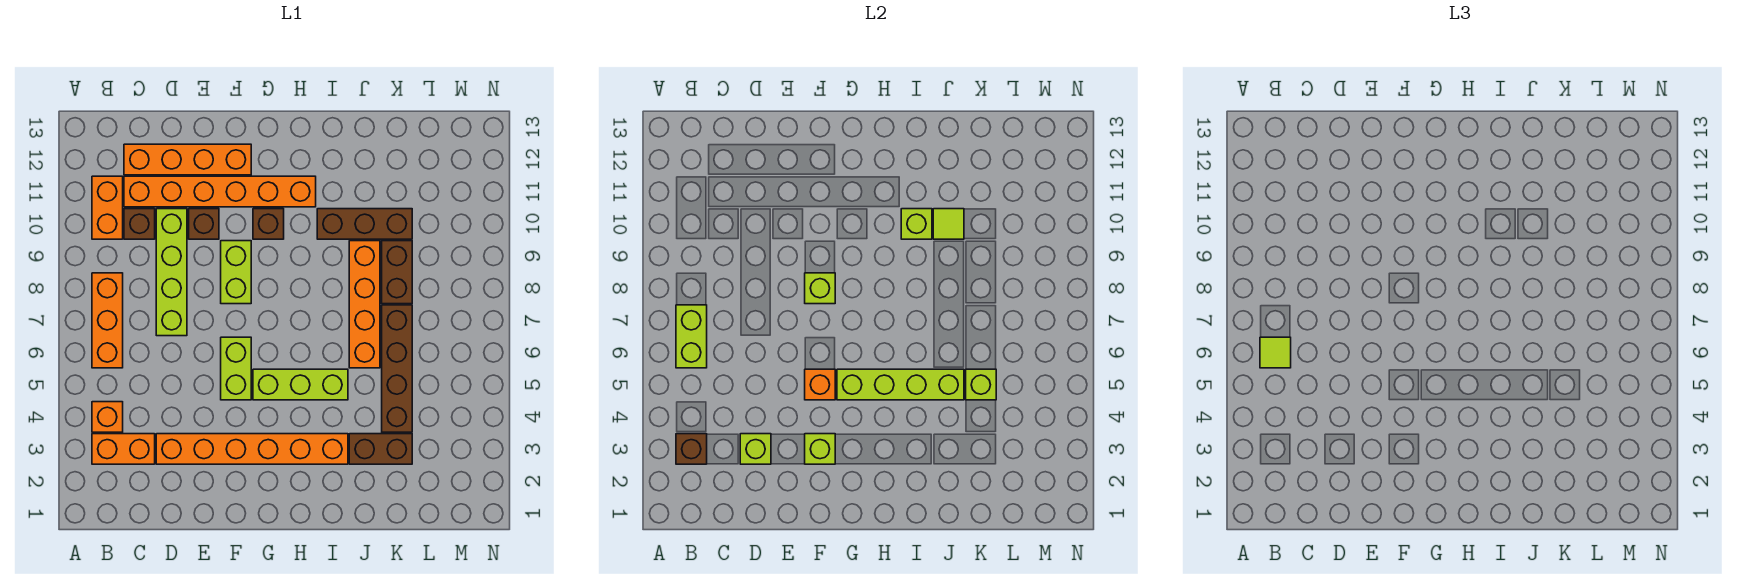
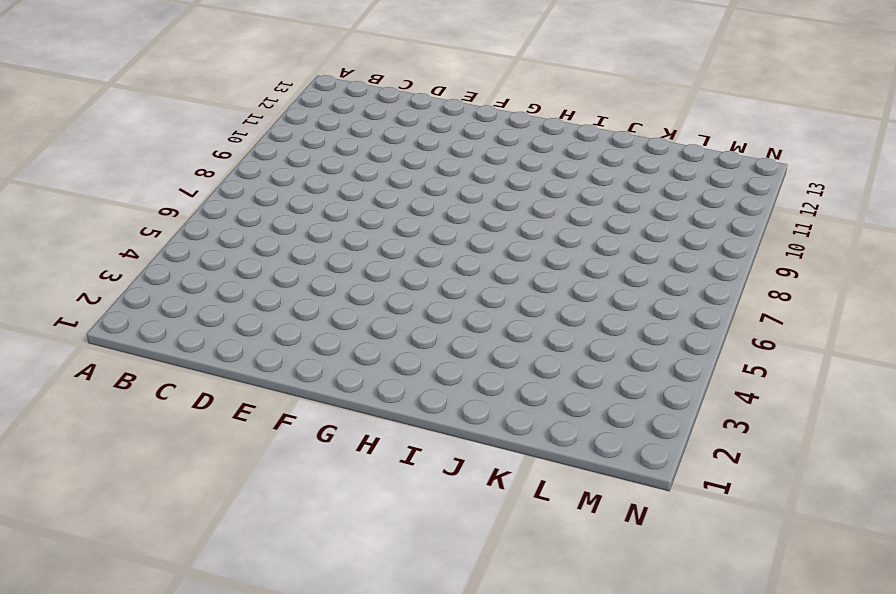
none -> orange brick B3:C3 level 1
none -> orange brick B4 level 1
none -> orange brick B6:B8 level 1
none -> orange brick B10:B11 level 1

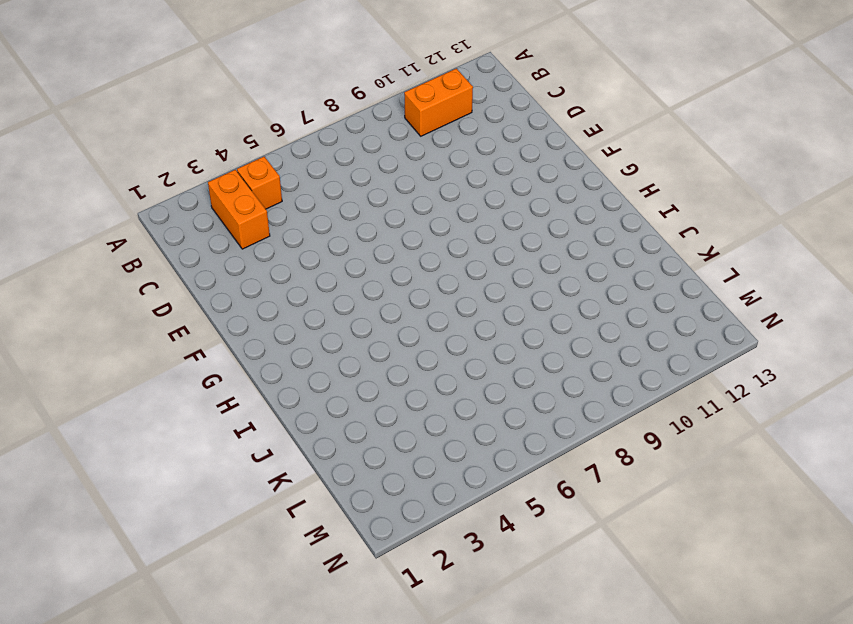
none -> orange brick B6:B8 level 1
none -> brown brick C10 level 1
none -> orange brick C11:H11 level 1
none -> orange brick C12:F12 level 1

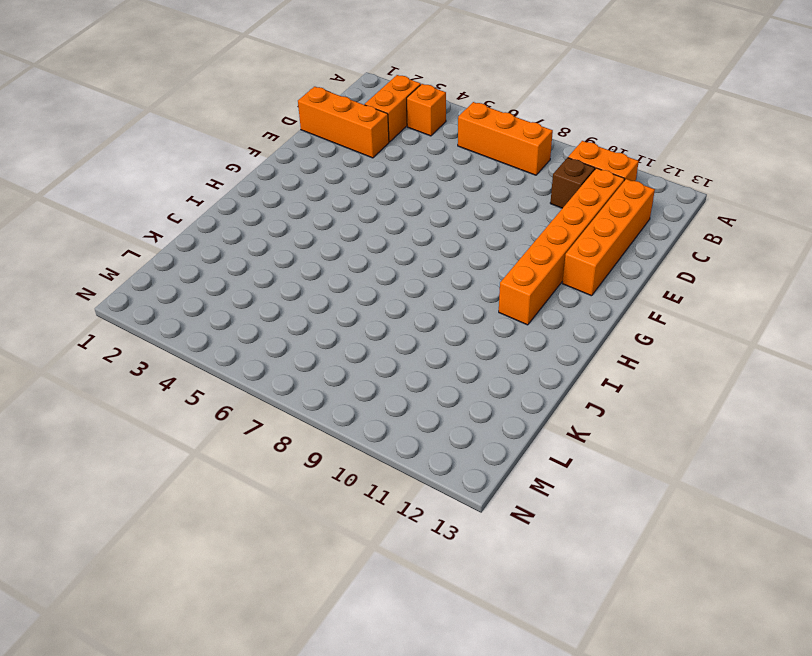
orange brick D1:D3 level 1 -> orange brick D3:I3 level 1
none -> lime brick D7:D10 level 1
none -> brown brick E10 level 1
none -> lime brick F5:F6 level 1
none -> lime brick F8:F9 level 1

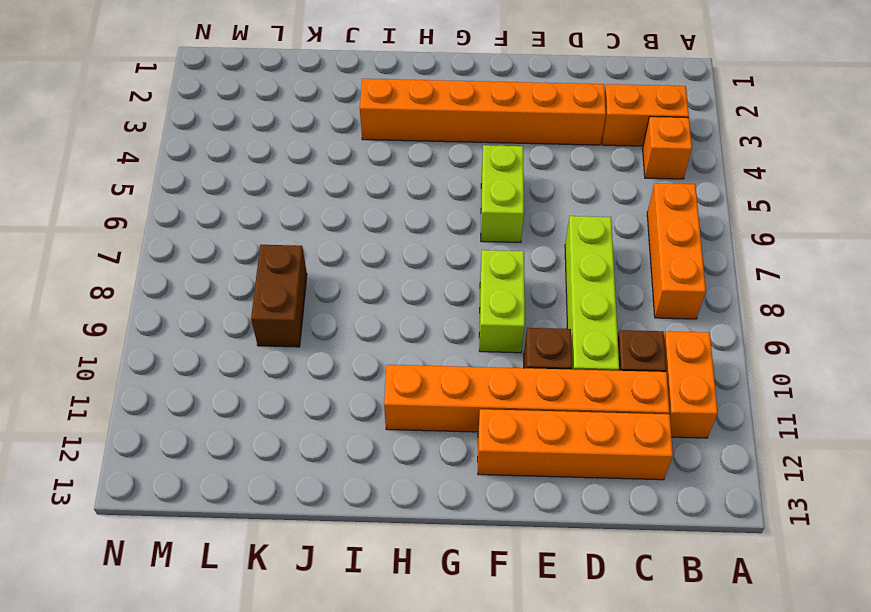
none -> lime brick G5:I5 level 1
none -> brown brick G10 level 1
none -> brown brick I10:K10 level 1
none -> brown brick J3:K3 level 1

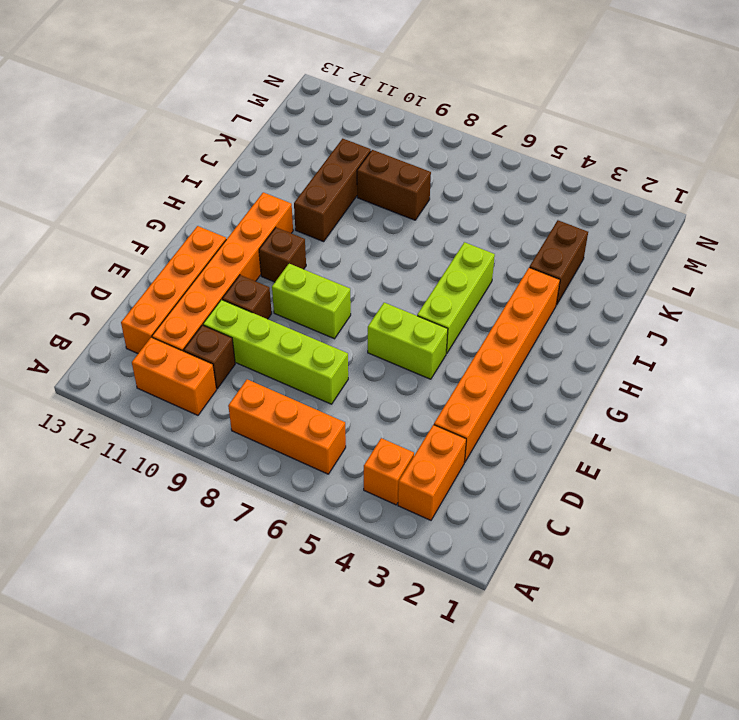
none -> orange brick J6:J9 level 1
none -> brown brick K4:K7 level 1
none -> brown brick B3 level 2
none -> lime brick B6:B7 level 2

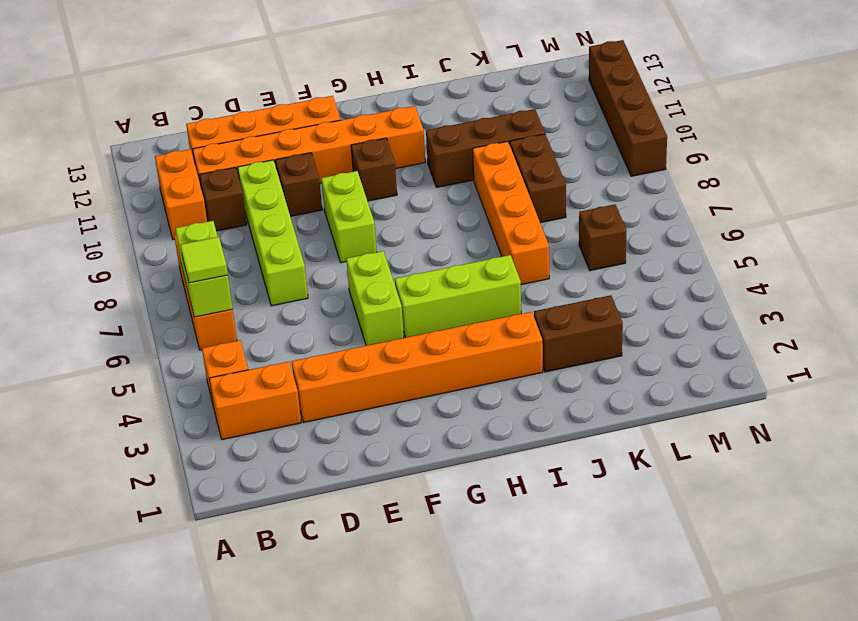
brown brick L6 level 1 -> brown brick B3 level 2
brown brick N9:N12 level 1 -> brown brick K4:K7 level 1
none -> lime brick D3 level 2
none -> lime brick F3 level 2
none -> orange brick F5 level 2
none -> lime brick F8 level 2

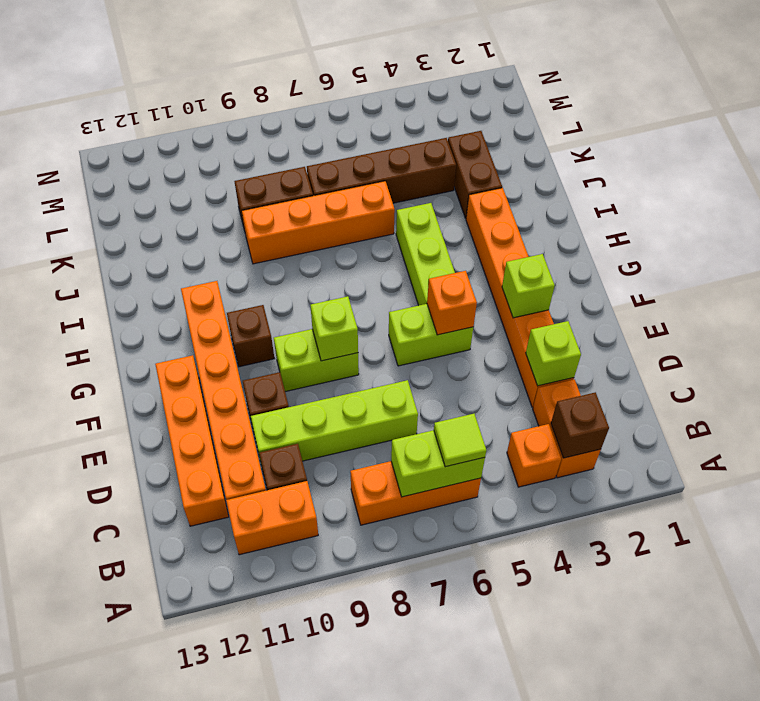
none -> brown brick I10:K10 level 1
none -> lime brick G5:J5 level 2
none -> lime brick I10 level 2
none -> lime tile J10 level 2

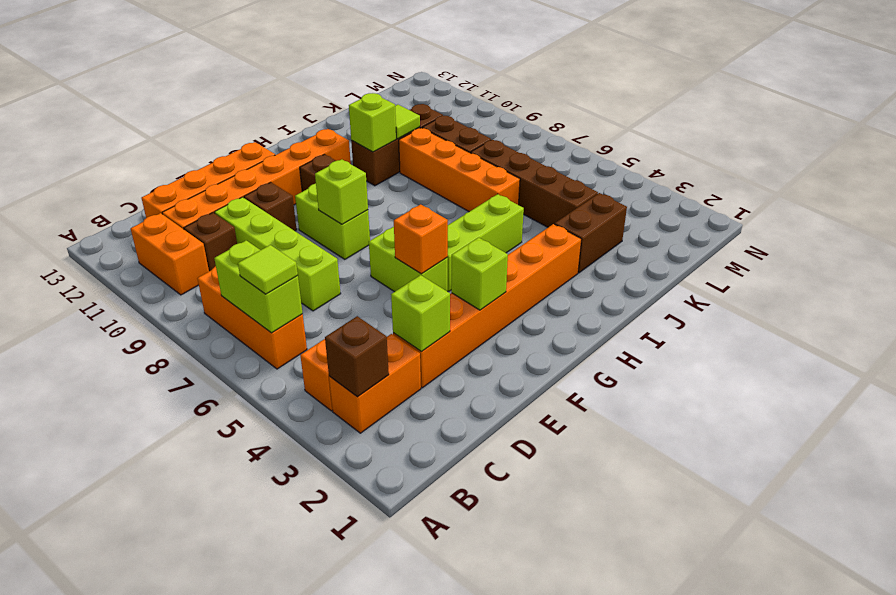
none -> lime brick G5:J5 level 2
none -> lime brick K5 level 2

